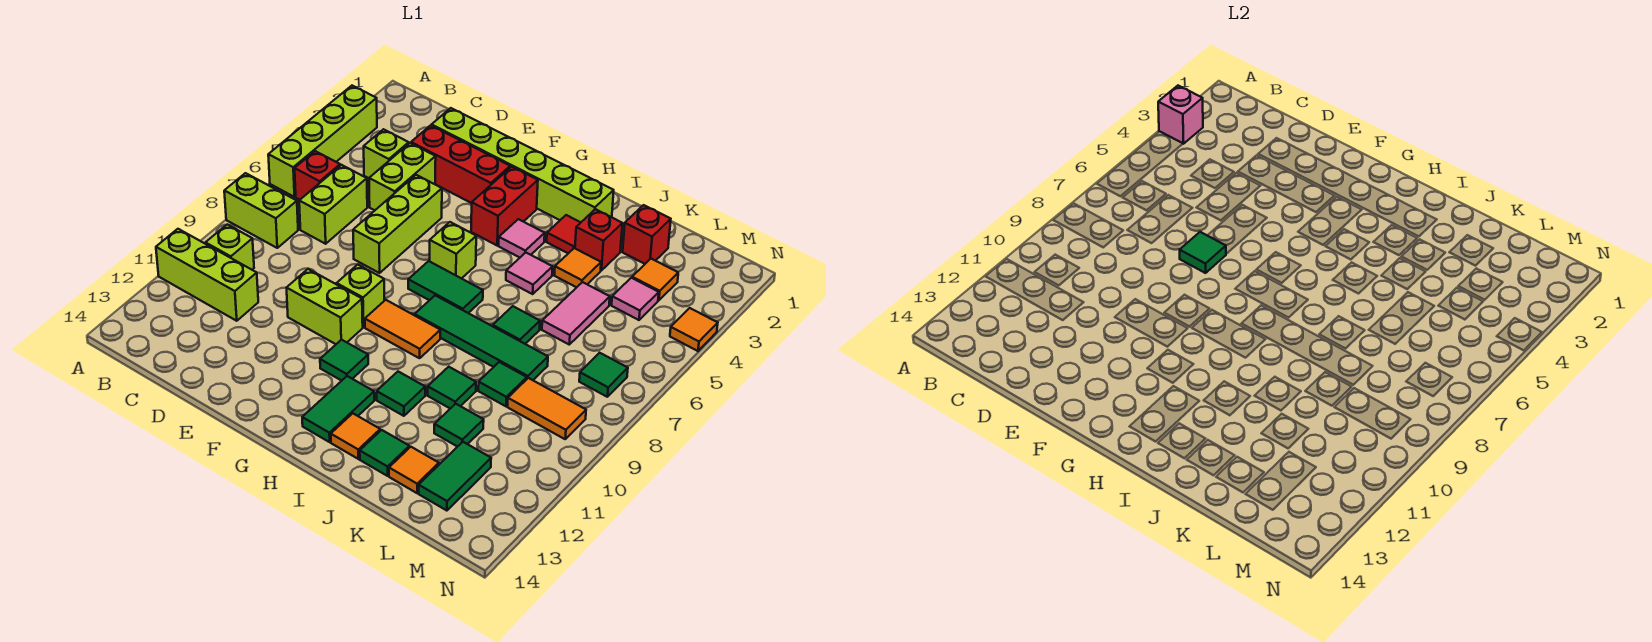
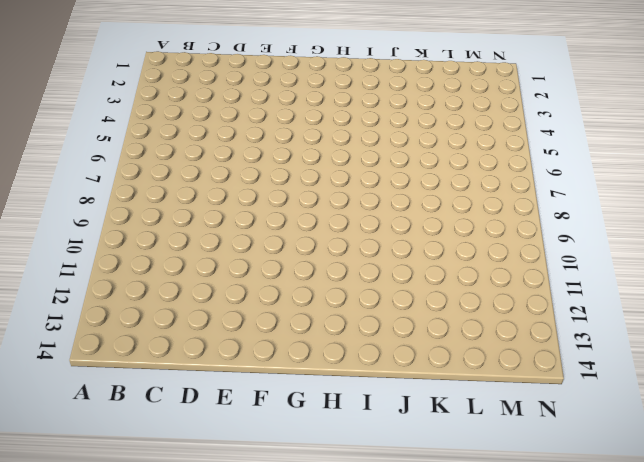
none -> lime brick A3:A6 level 1
none -> lime brick A8:B8 level 1
none -> lime brick A11:C11 level 1
none -> red brick B6 level 1

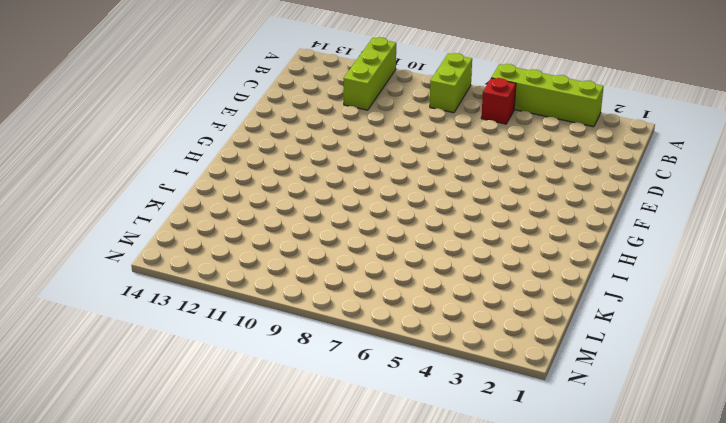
none -> lime brick B10 level 1
none -> lime brick C4 level 1
none -> lime brick C6:C7 level 1
none -> lime brick D2:I2 level 1

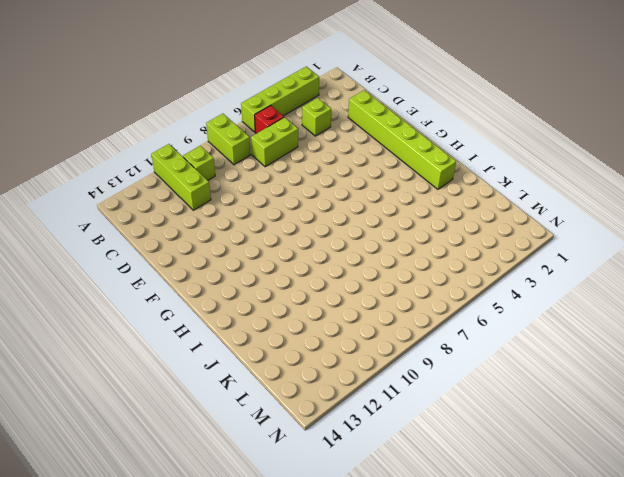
none -> red brick D3:F3 level 1
none -> lime brick D4:D5 level 1
none -> lime brick E5:E7 level 1
none -> lime brick E10:F10 level 1

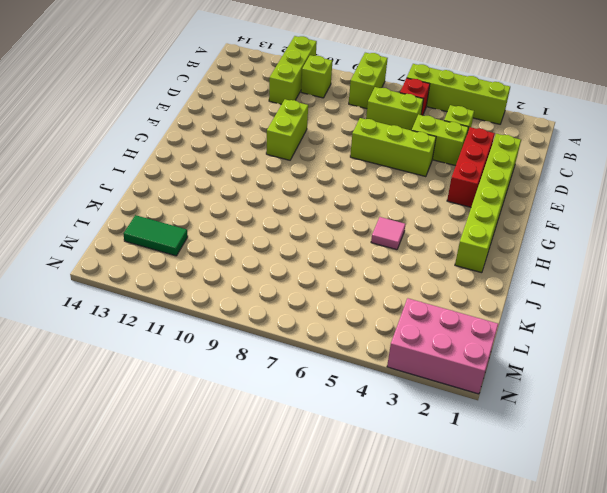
pink brick M1:N3 level 1 -> none
none -> lime brick F9 level 1
none -> red brick G3:G4 level 1
none -> lime brick G6 level 1
none -> green tile G7:H7 level 1

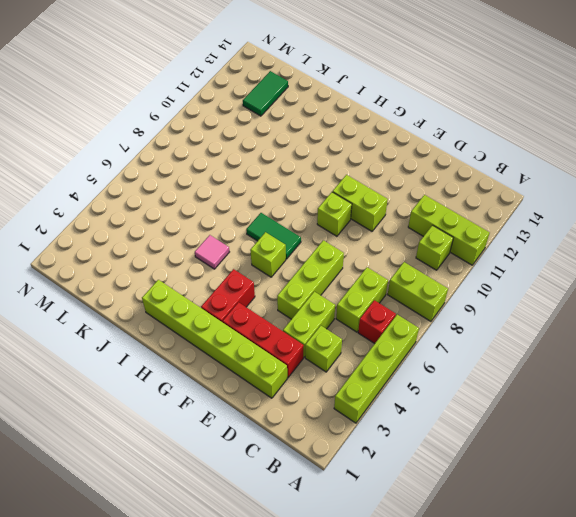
none -> orange tile G9:H9 level 1
none -> green tile G11 level 1
none -> pink tile H4 level 1
none -> green tile H8:K8 level 1

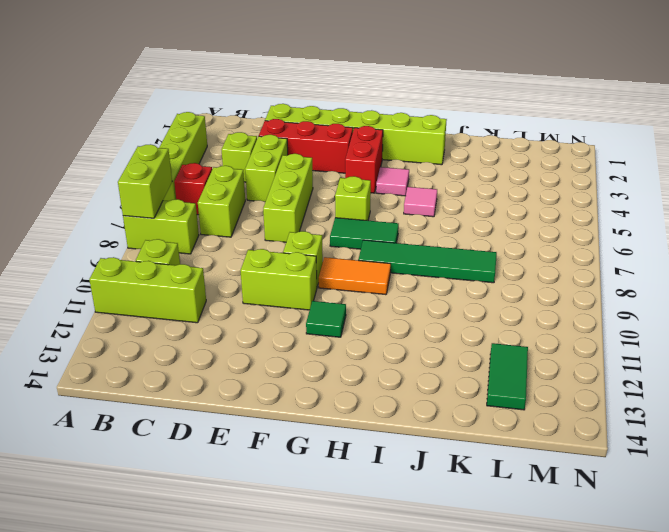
lime brick A7:A8 level 2 -> none
none -> green tile H12:H13 level 1
none -> red tile I3 level 1
none -> green tile I11 level 1
none -> orange tile I13 level 1

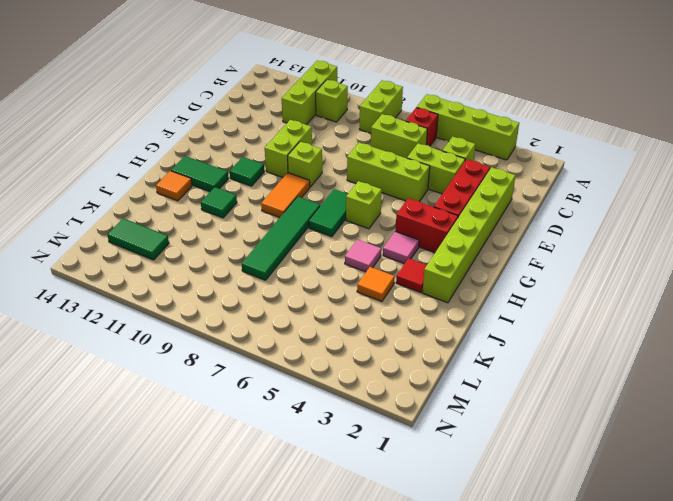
none -> red brick J3 level 1
none -> green tile J7 level 1
none -> green tile J10 level 1
none -> green tile J13 level 1

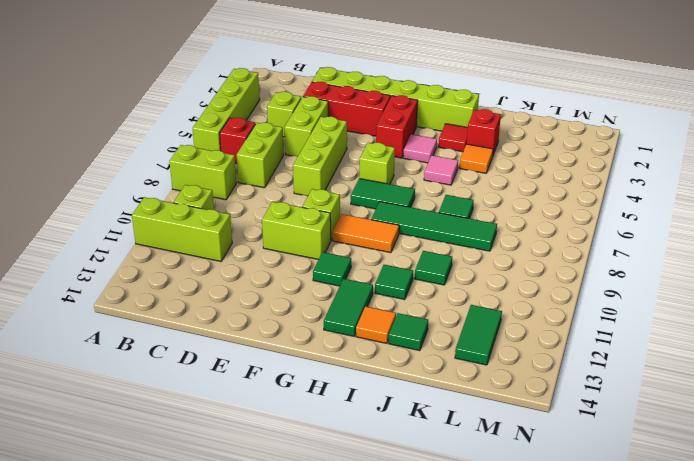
none -> red brick K2 level 1
none -> pink tile K5:K6 level 1
none -> green tile K9 level 1
none -> green tile K11 level 1

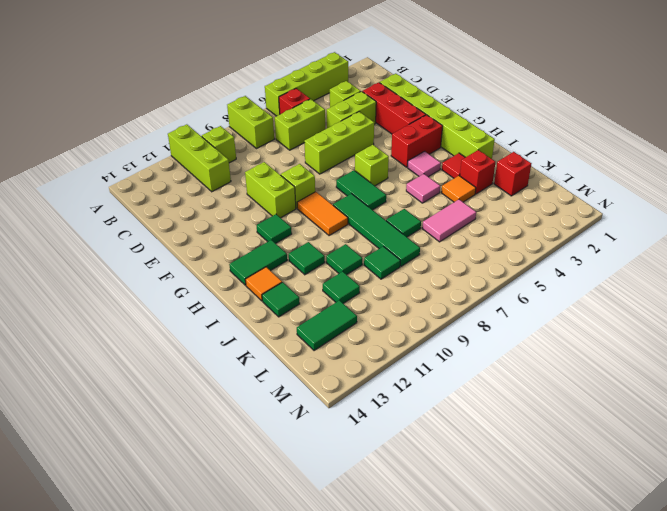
none -> orange tile K13 level 1
none -> orange tile L3 level 1
none -> pink tile L4 level 1
none -> orange tile L9:M9 level 1

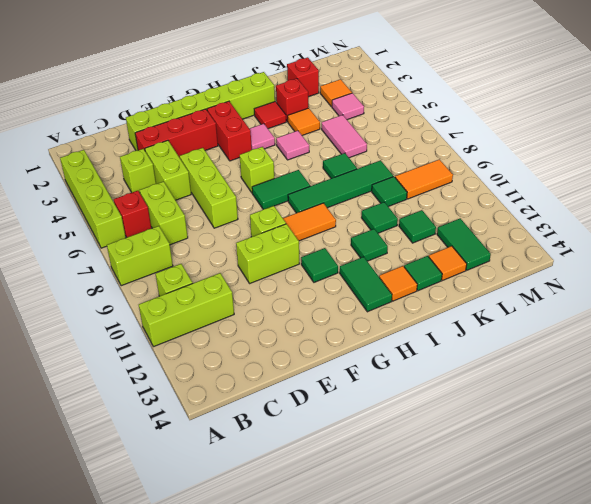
none -> green tile M7 level 1
none -> orange tile N4 level 1
none -> pink brick A3 level 2
none -> green tile E7 level 2

